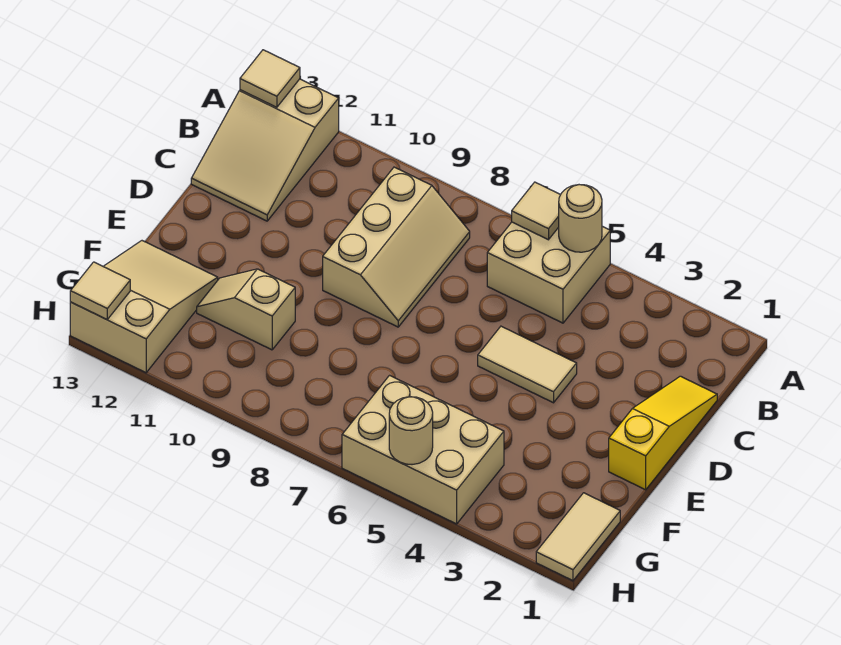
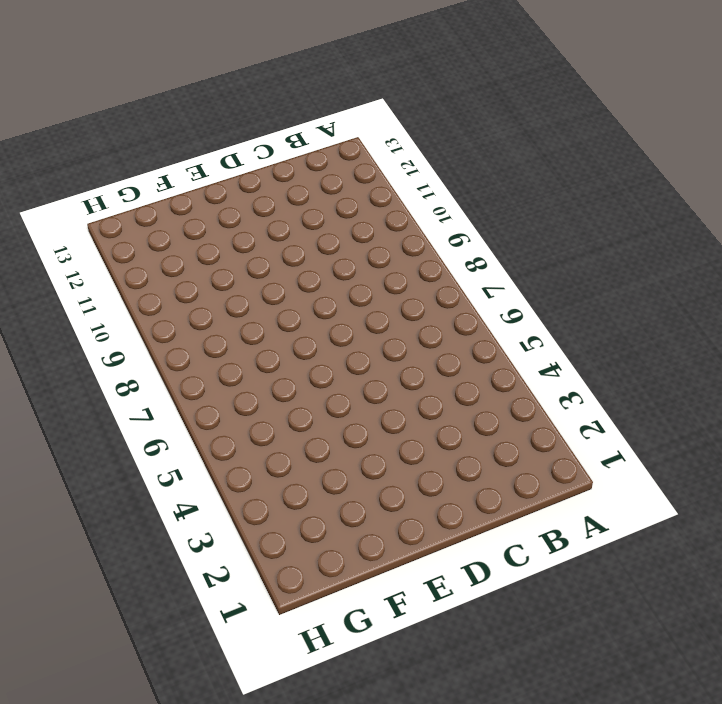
none -> tan brick A5:B6 level 1
none -> tan slope A12:C13 level 1 top A
none -> tan slope B8:D9 level 1 top 9

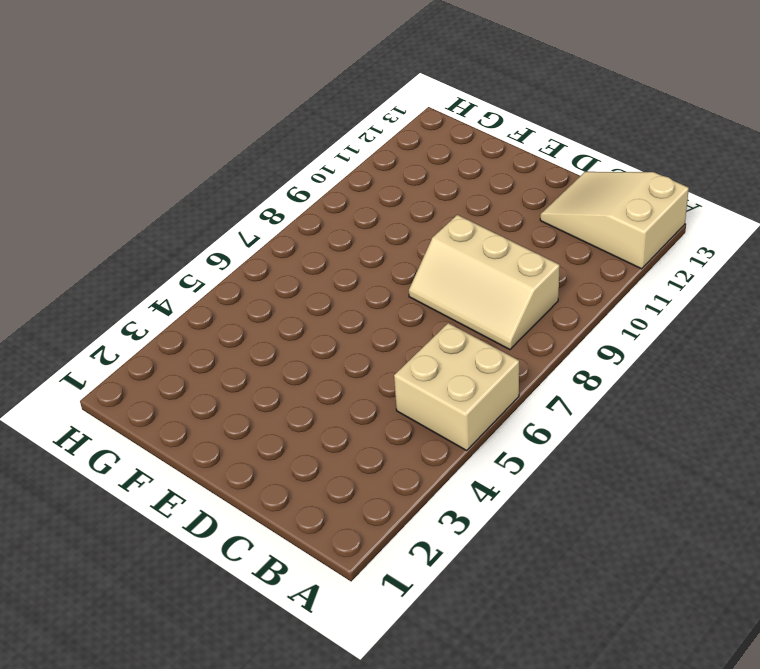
none -> yellow slope C1:E1 level 1 top E
none -> tan tile D4:D5 level 1
none -> tan slope F10:F11 level 1 top 10

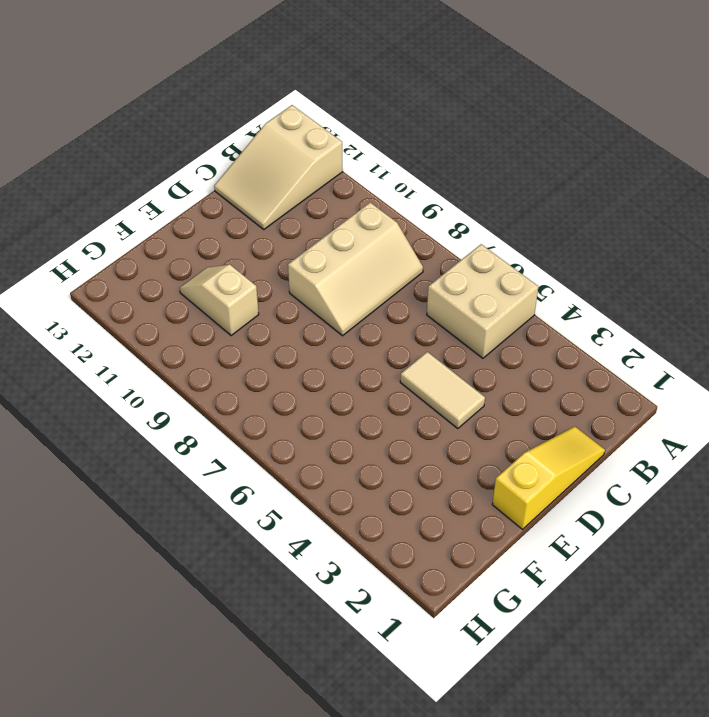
none -> tan slope F12:H13 level 1 top H
none -> tan tile G1:H1 level 1
none -> tan brick G4:H6 level 1

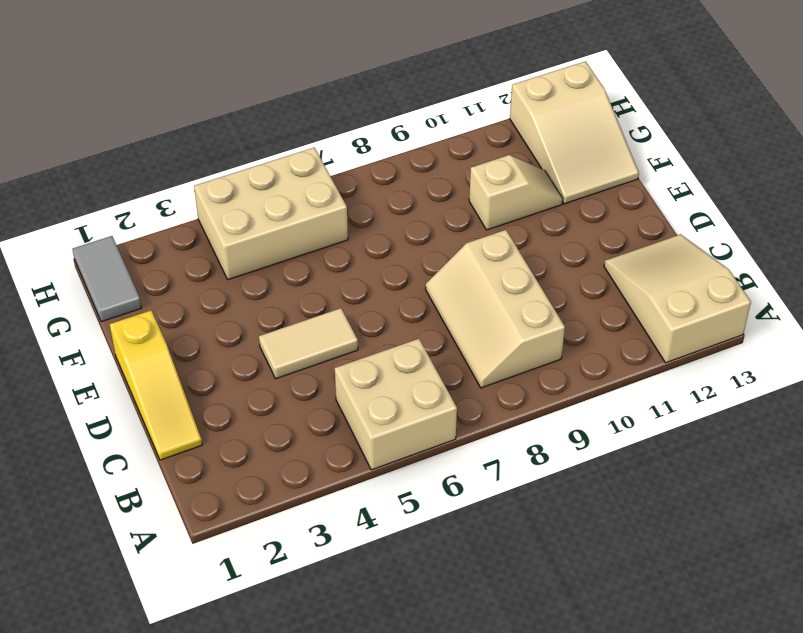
grey tile G1:H1 level 1 -> tan tile G1:H1 level 1
none -> tan round brick A5 level 2
none -> tan tile A6 level 2
none -> tan tile A13 level 2

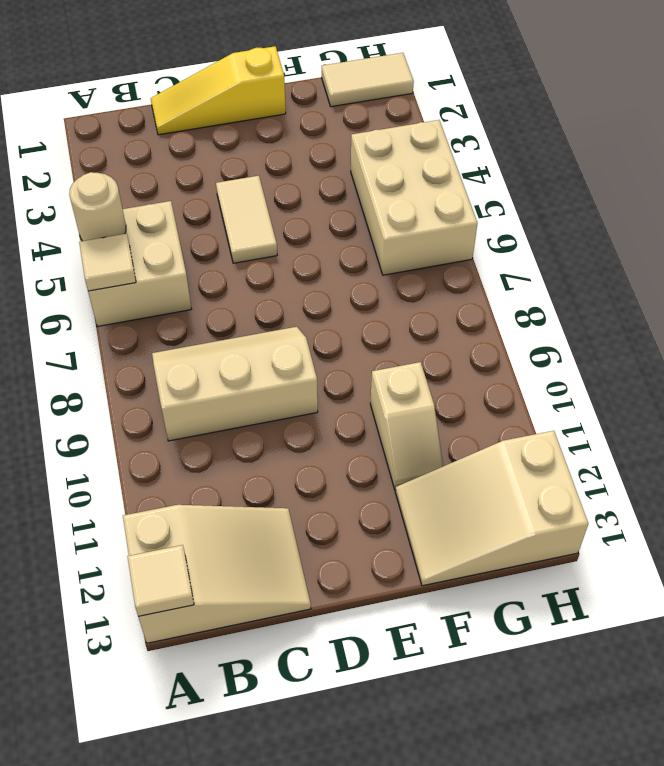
none -> tan round brick H5 level 2
none -> tan tile H13 level 2

